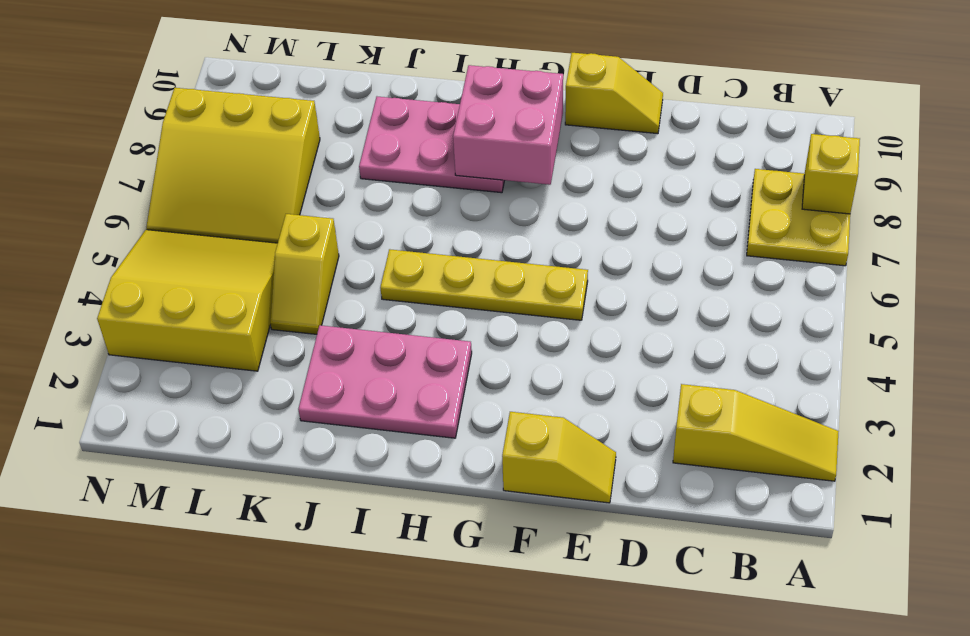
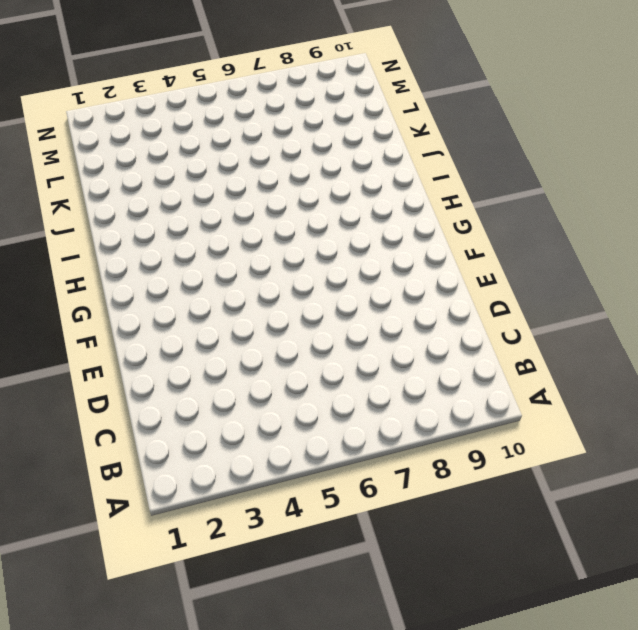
none -> yellow slope A2:C2 level 1 top C
none -> yellow plate A7:B8 level 1
none -> yellow slope E1:F1 level 1 top F

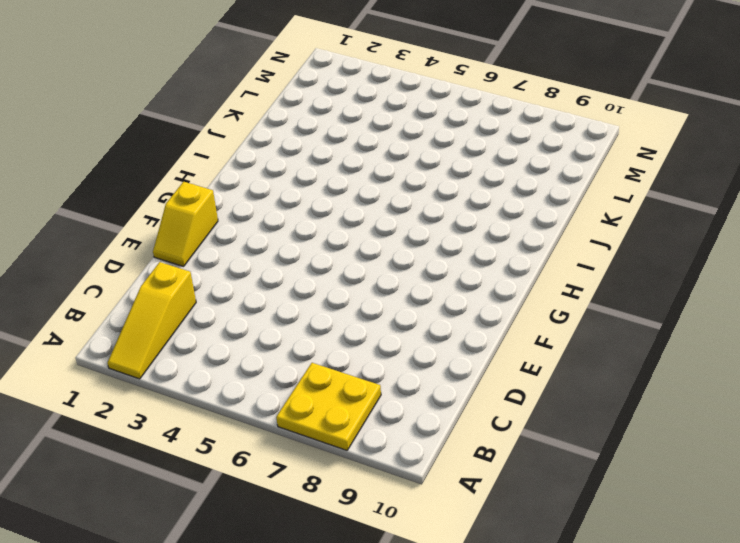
none -> yellow slope E10:F10 level 1 top F
none -> yellow plate F5:I5 level 1
none -> pink plate H2:J3 level 1

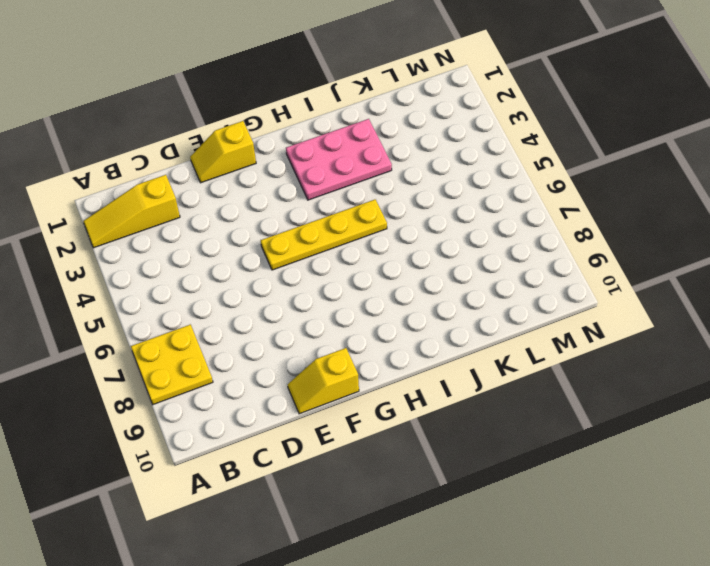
none -> pink plate H8:J9 level 1
none -> yellow slope K4:K5 level 1 top 5
none -> yellow slope L3:N5 level 1 top 3

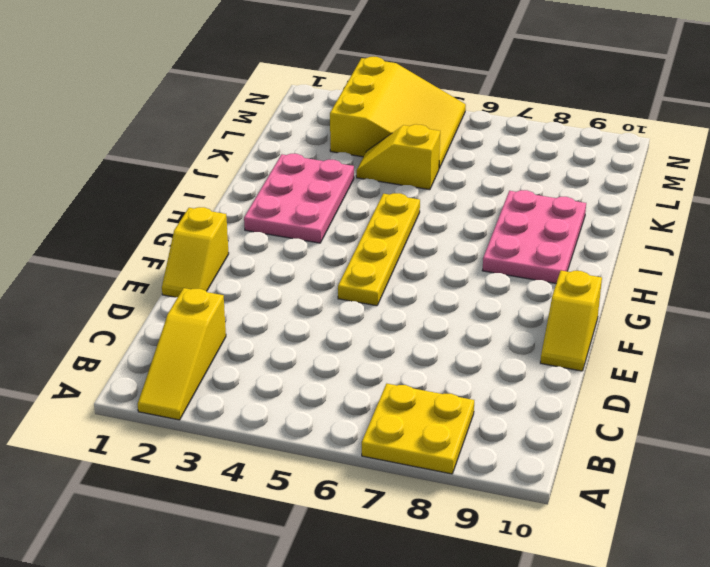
none -> yellow slope L6:N8 level 1 top 8
none -> yellow brick A8 level 2
none -> pink brick G8:H9 level 2

